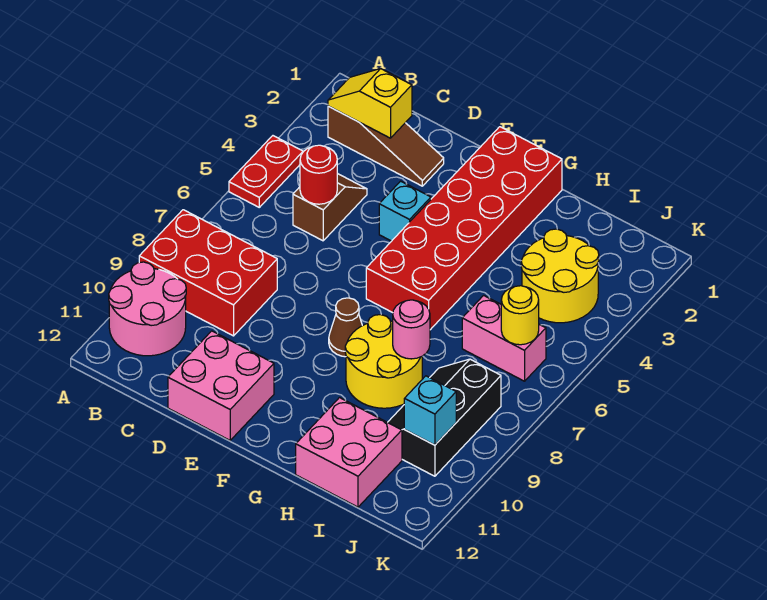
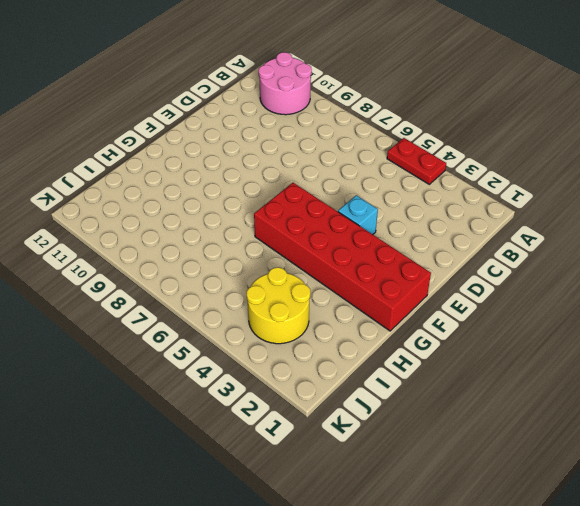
none -> red brick A8:C9 level 1
none -> brown slope B2:D2 level 1 top B
none -> brown slope C4:C5 level 1 top 5

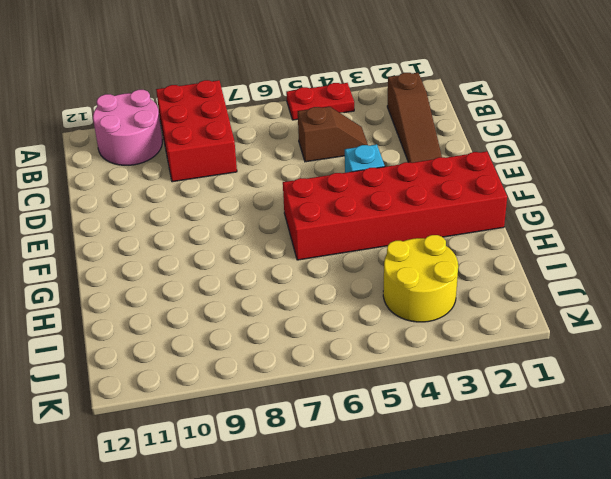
none -> pink brick D11:E12 level 1
none -> brown cone F8 level 1
none -> yellow round brick G8:H9 level 1

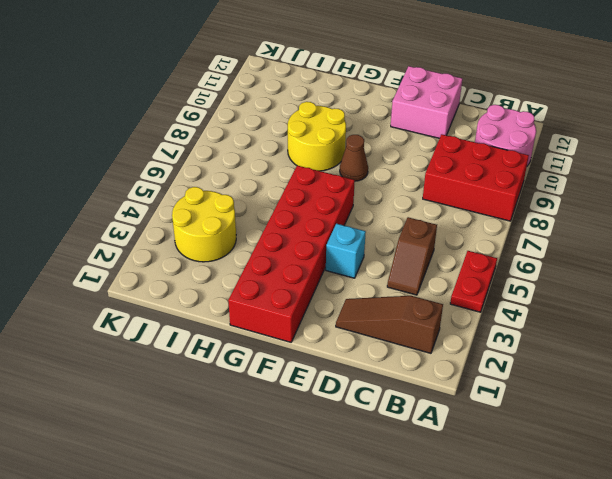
none -> pink brick H11:I12 level 1
none -> pink brick I6:J6 level 1
none -> black slope I8:J10 level 1 top J

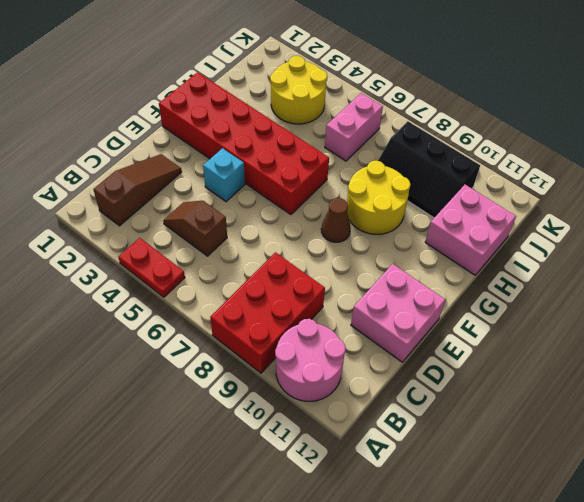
none -> yellow slope B2:C2 level 2 top C
none -> red round brick C5 level 2
none -> pink round brick H8 level 2

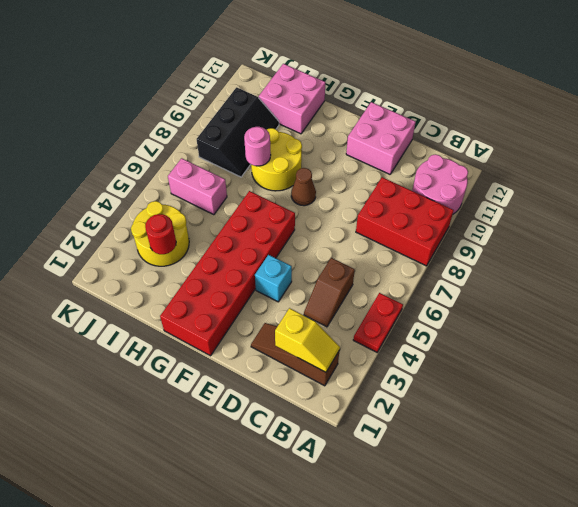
red round brick I3 level 2 -> red round brick C5 level 2
none -> yellow round brick J6 level 2
none -> cyan brick J10 level 2

